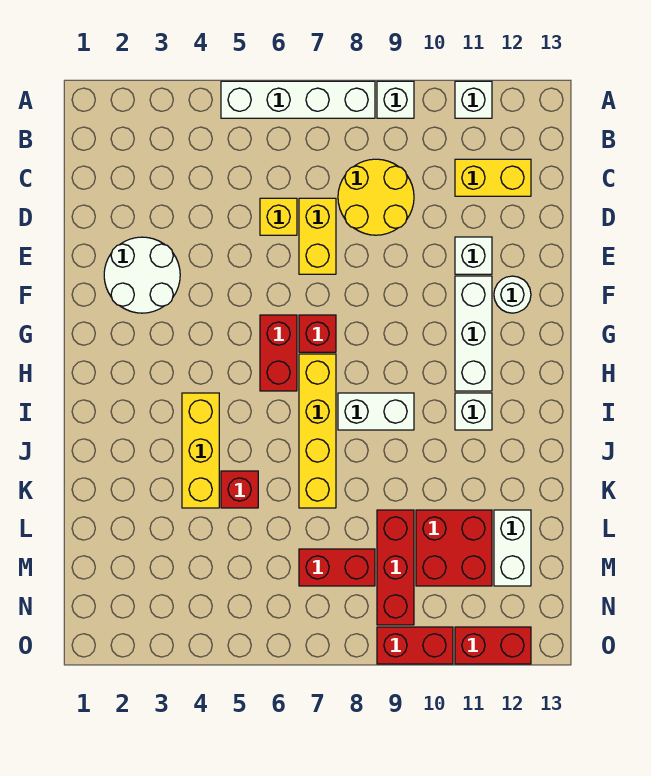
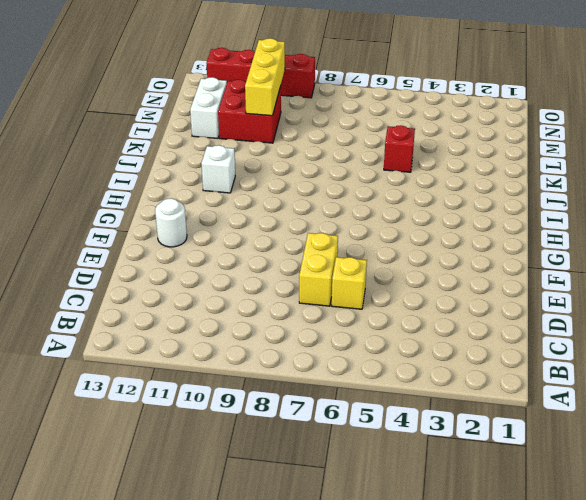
yellow brick L10:N10 level 2 -> yellow brick I4:K4 level 1
none -> white brick A5:A8 level 1
none -> white brick A9 level 1
none -> white brick A11 level 1

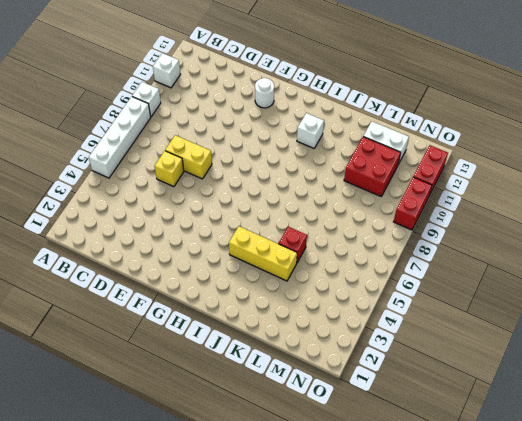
none -> yellow round brick C8:D9 level 1
none -> yellow brick C11:C12 level 1
none -> white round brick E2:F3 level 1

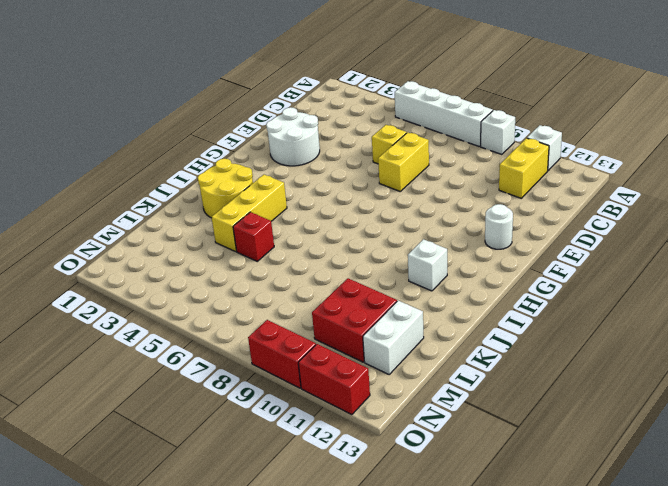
yellow brick B11:C11 level 1 -> yellow brick C11:C12 level 1
yellow round brick I2:J3 level 1 -> yellow round brick C8:D9 level 1
none -> white brick E11 level 1
none -> white brick F11:H11 level 1
none -> red brick G6:H6 level 1

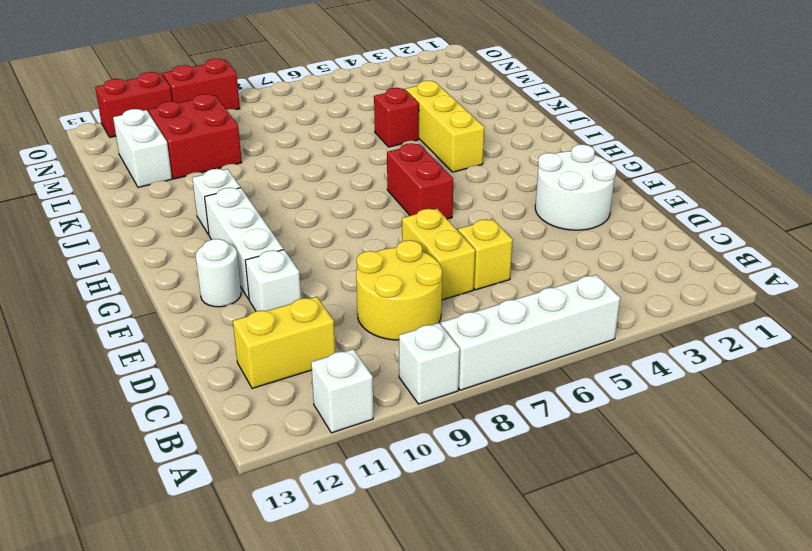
none -> red brick G7 level 1
none -> yellow brick H7:K7 level 1
none -> white brick I8:I9 level 1

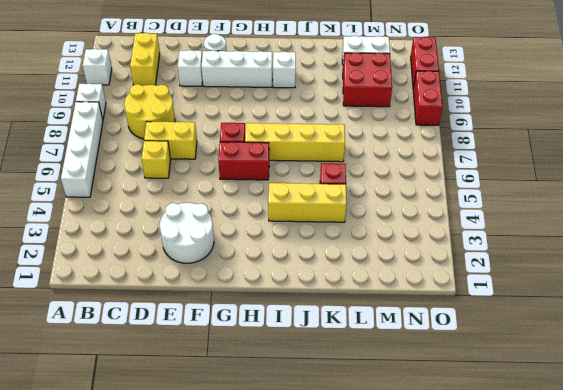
none -> white brick I8:I9 level 1
none -> red brick L9:N9 level 1
none -> red brick M7:M8 level 1

